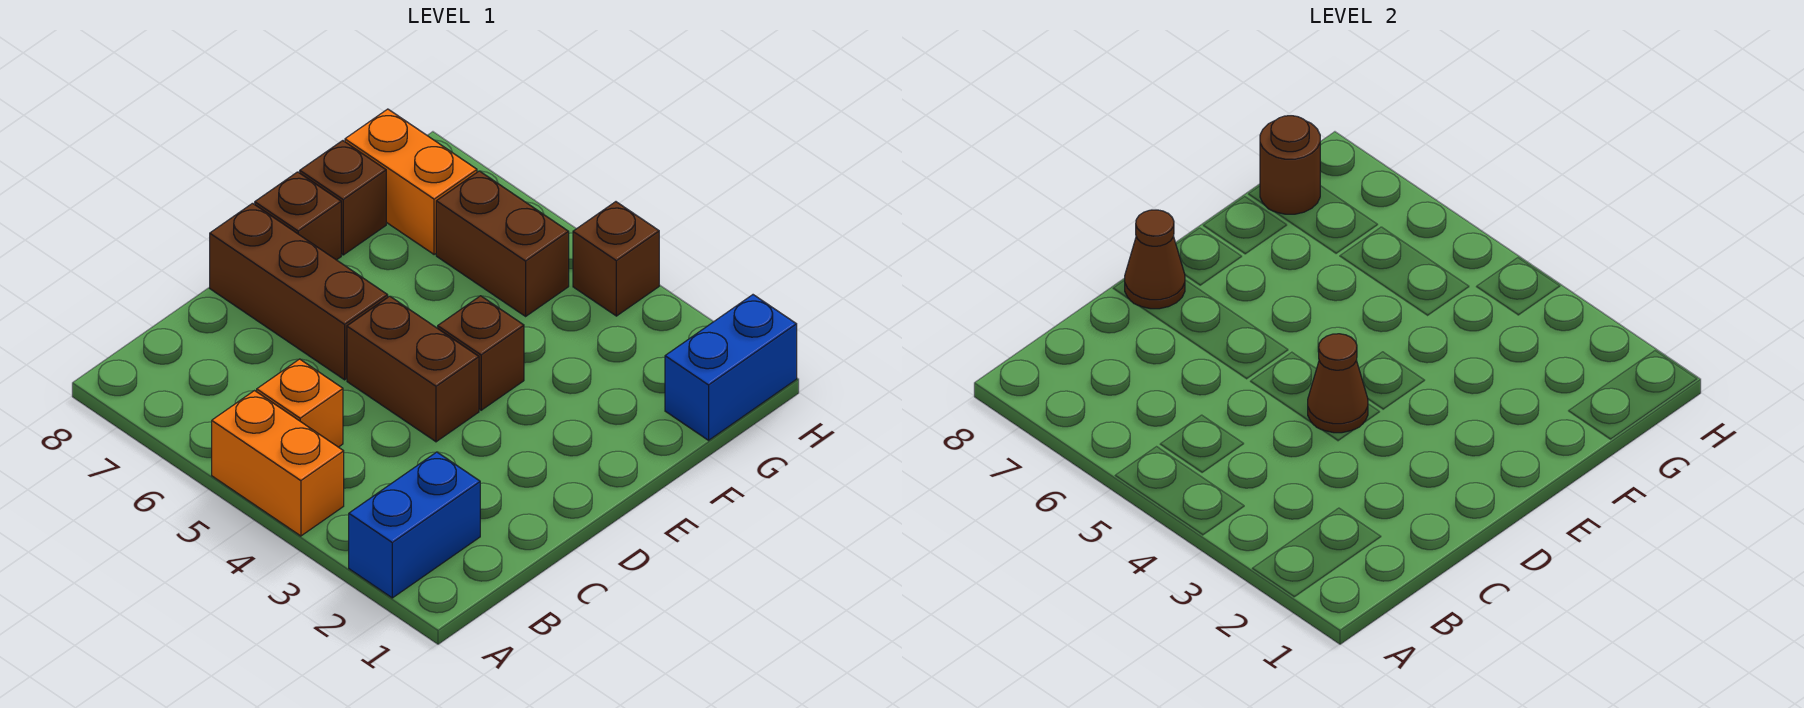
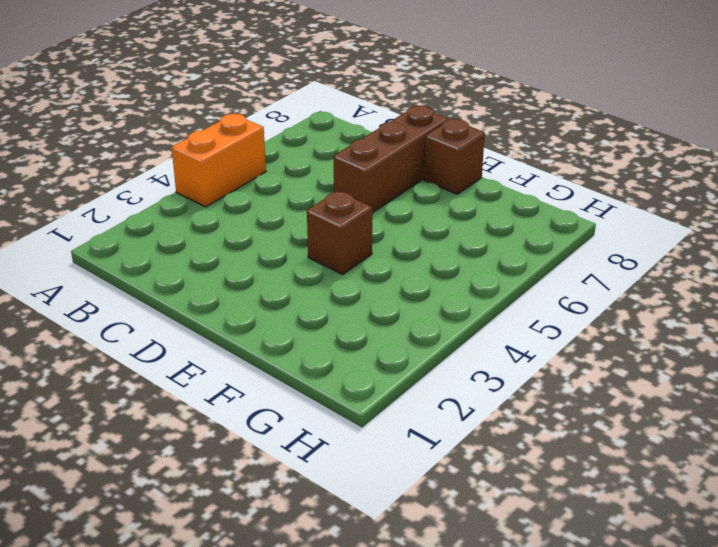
none -> blue brick A2:B2 level 1
none -> orange brick B5 level 1
none -> brown brick D4:D5 level 1

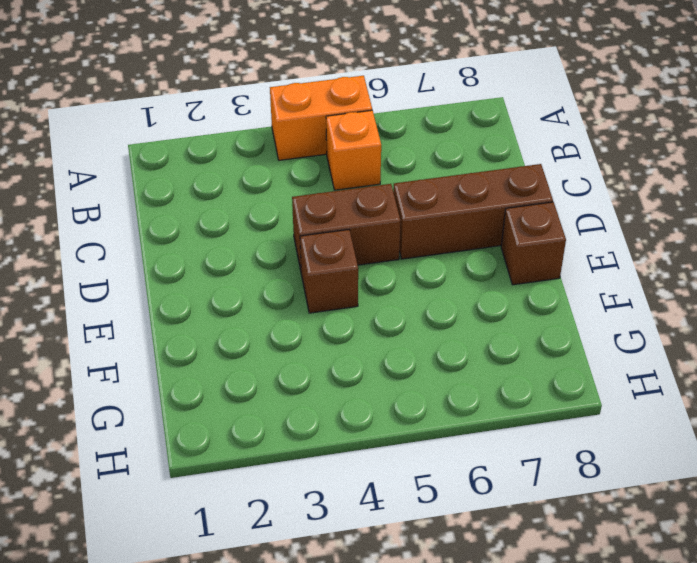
none -> blue brick A2:B2 level 1
none -> brown brick F8 level 1
none -> blue brick G1:H1 level 1

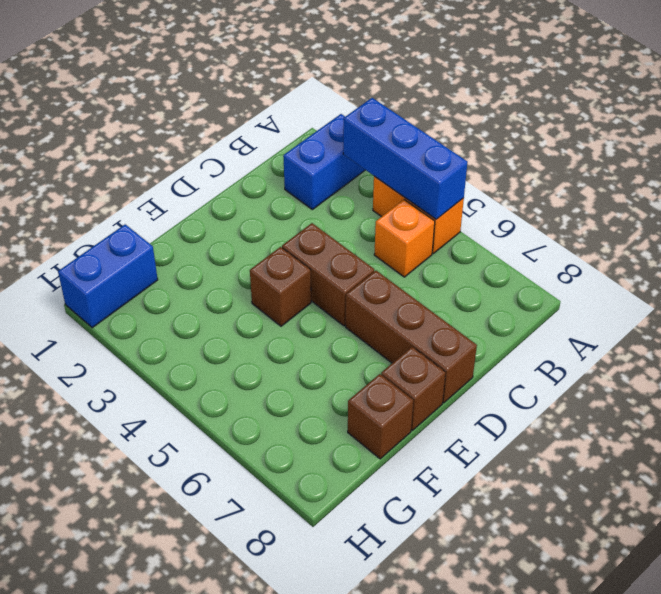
blue brick A3:A5 level 2 -> none
none -> brown brick G5:G6 level 1
none -> orange brick G7:G8 level 1
none -> brown brick H4 level 1

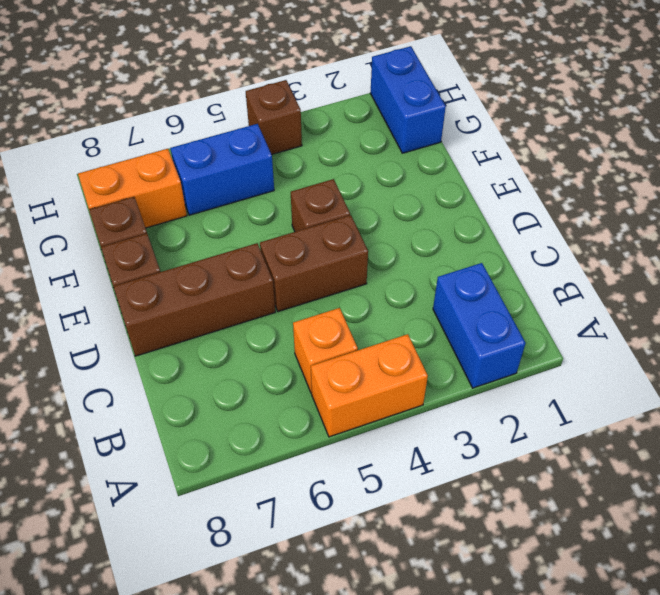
blue brick G5:G6 level 1 -> brown brick G5:G6 level 1
none -> brown cone D4 level 2
none -> brown cone D8 level 2
none -> brown round brick G8 level 2

